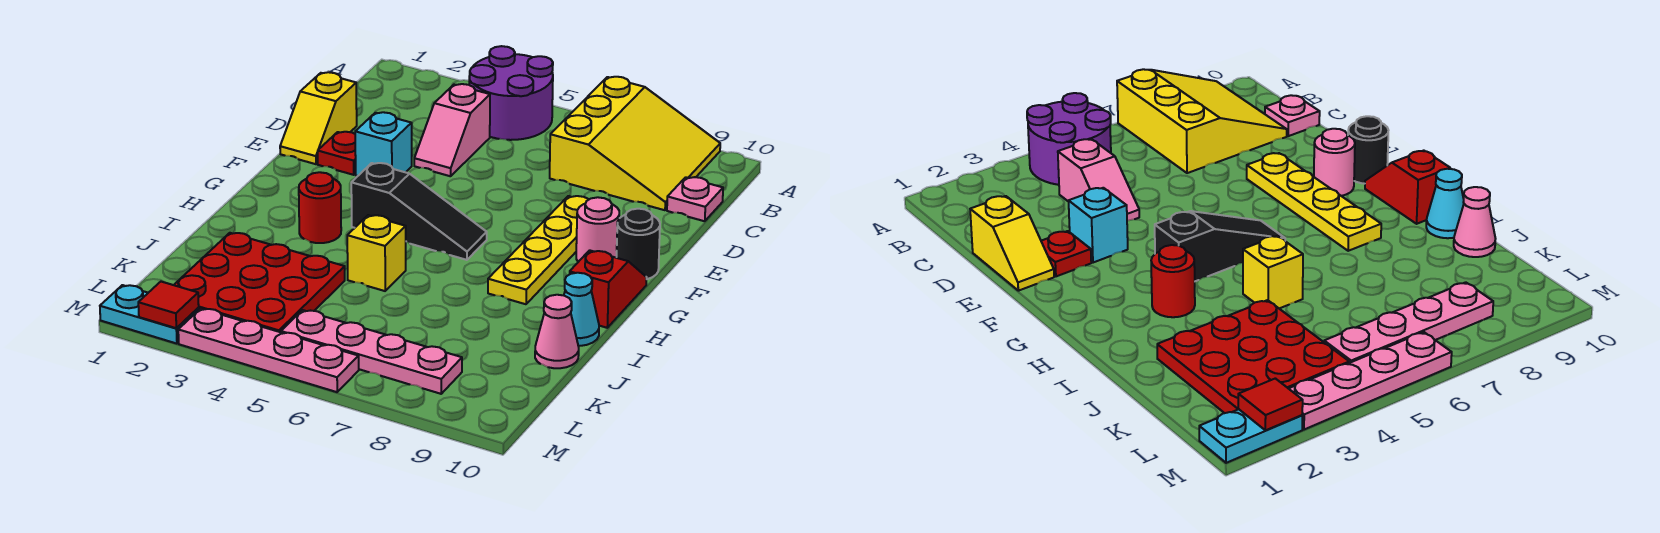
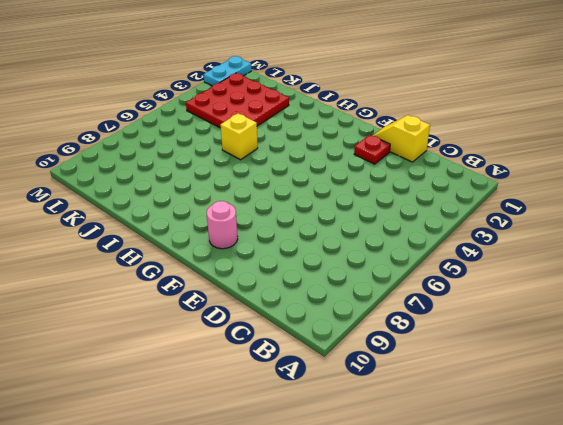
none -> purple round brick A4:B5 level 1
none -> yellow slope A7:C9 level 1 top 7
none -> pink slope C4:D4 level 1 top C

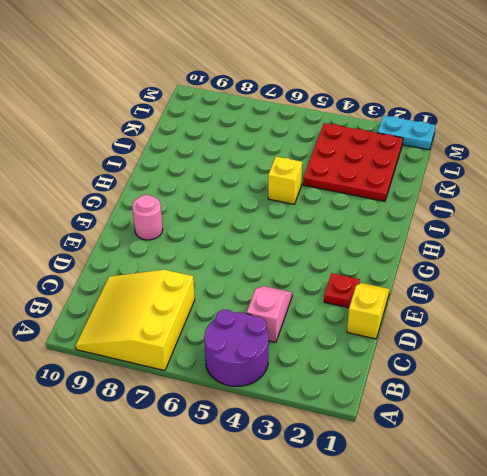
none -> pink plate C10 level 1
none -> cyan brick E3 level 1
none -> yellow plate E8:H8 level 1

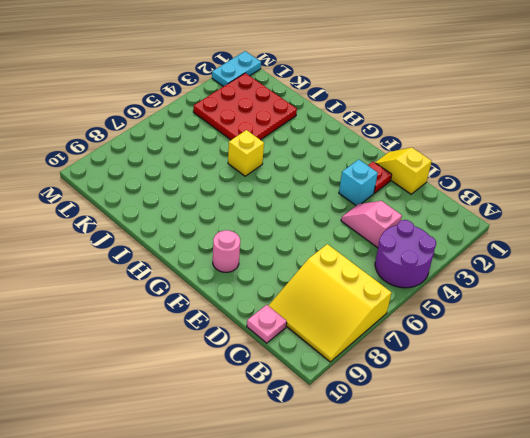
none -> yellow plate E8:H8 level 1
none -> black round brick F10 level 1
none -> black slope G4:G6 level 1 top 4

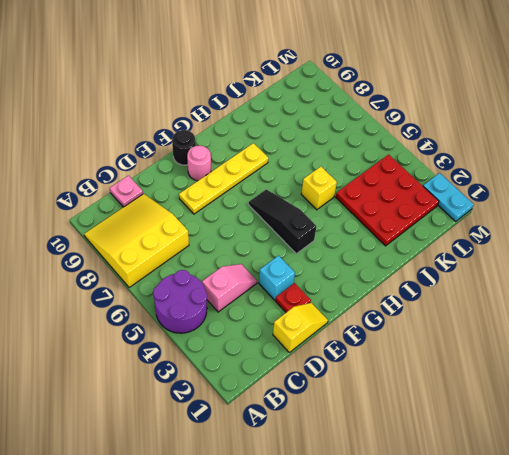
none -> red slope G10:H10 level 1 top H
none -> red round brick H3 level 1
none -> cyan cone I10 level 1

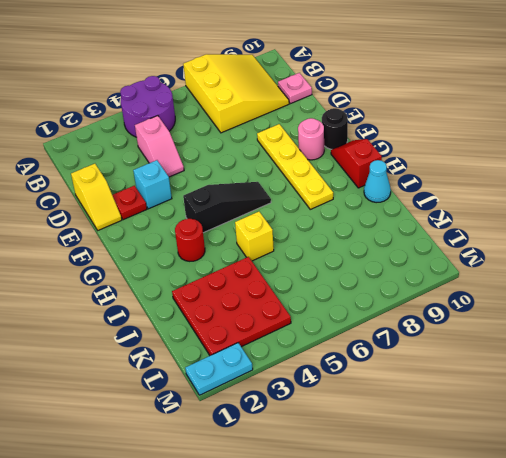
none -> pink cone J10 level 1
none -> pink plate L5:L8 level 1
none -> pink plate M3:M6 level 1

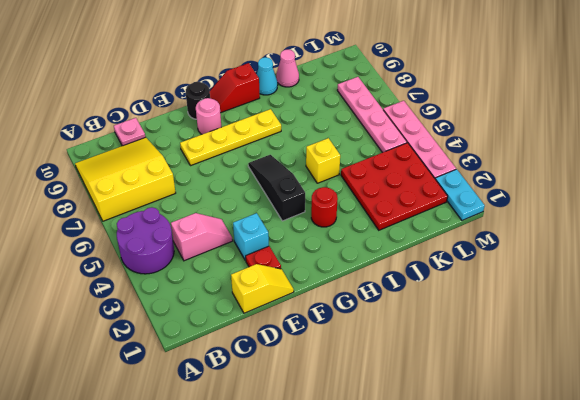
none -> red tile M2 level 2

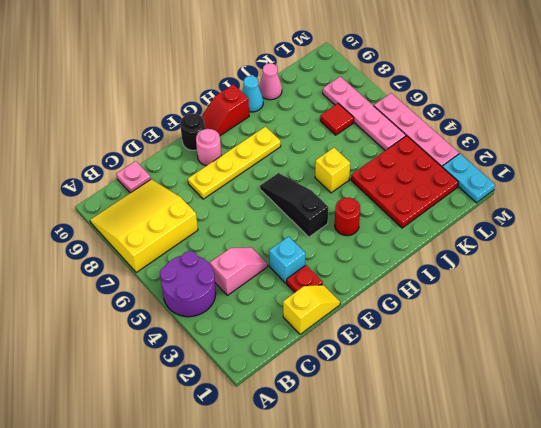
red tile K7 level 1 -> red tile M2 level 2

